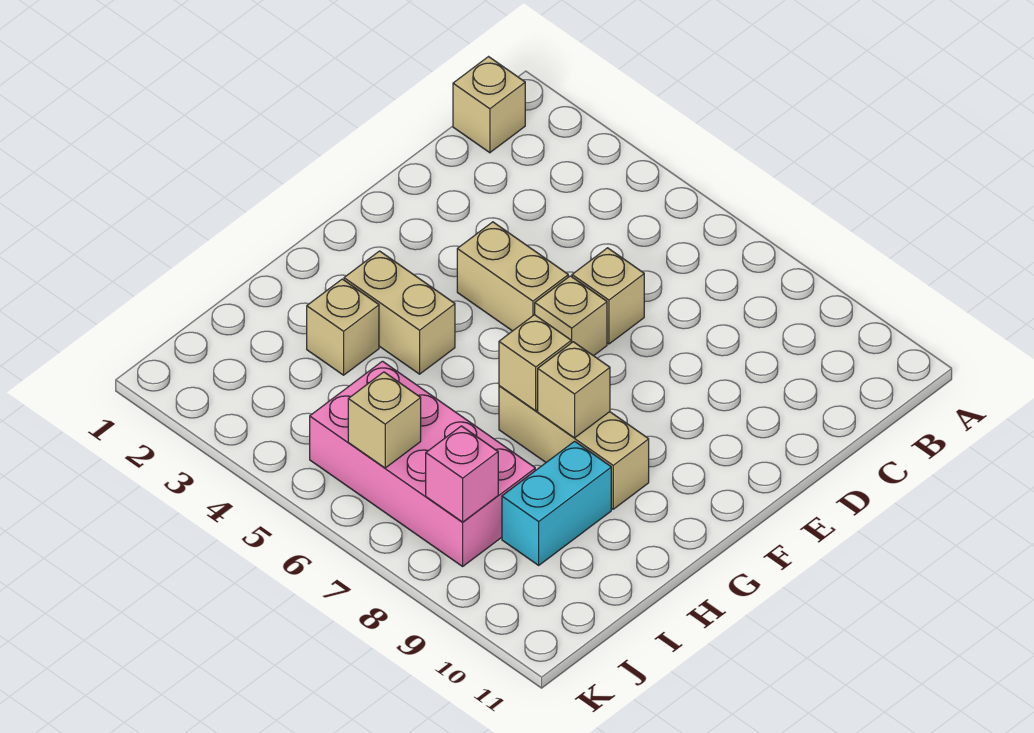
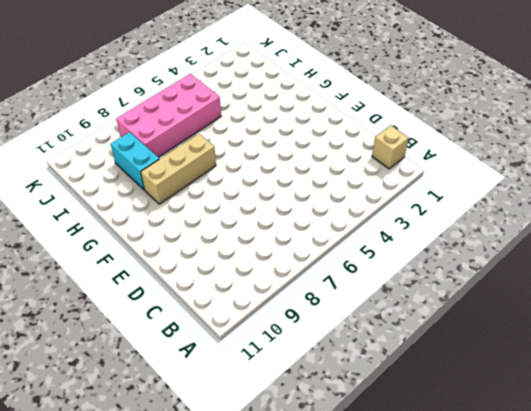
none -> tan brick D6 level 1
none -> tan brick E4:E5 level 1
none -> tan brick E6 level 1

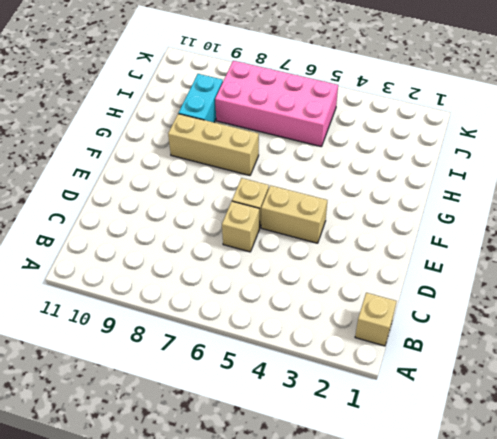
none -> tan brick G3:G4 level 1
none -> tan brick H3 level 1
none -> tan brick G7 level 2

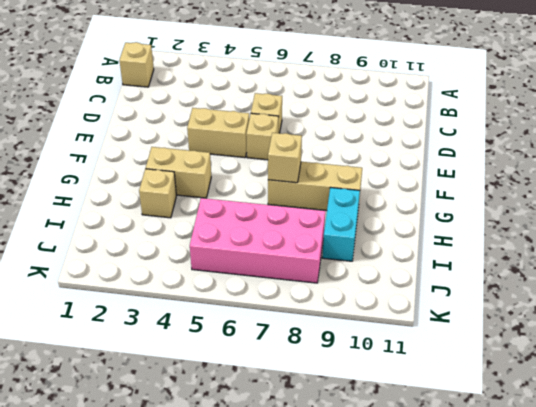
none -> tan brick G8 level 2
none -> tan brick J6 level 2
none -> pink brick J8 level 2

